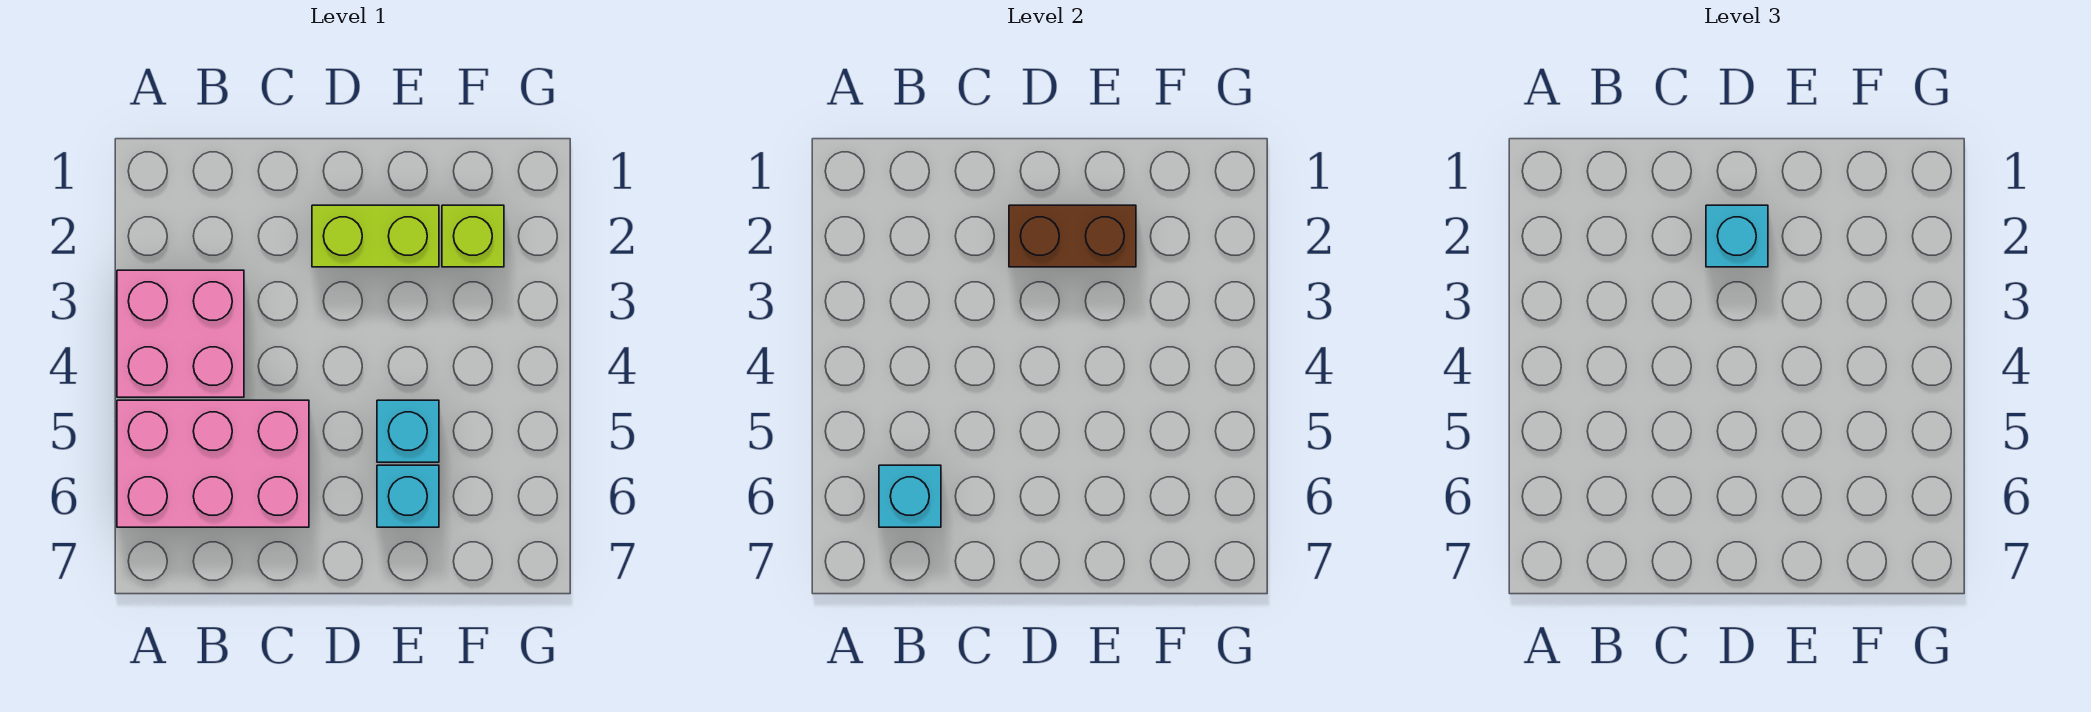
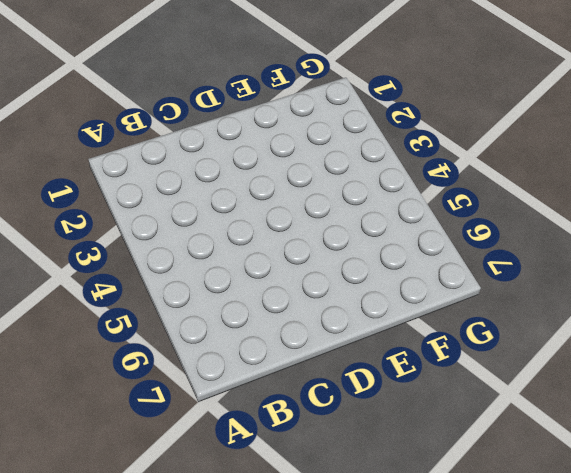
none -> pink brick A3:B4 level 1
none -> pink brick A5:C6 level 1

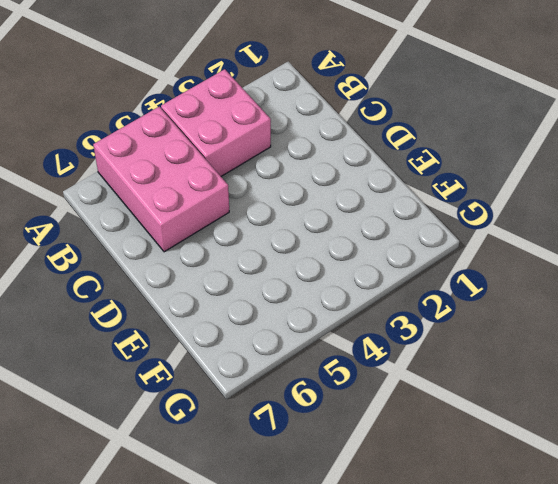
none -> lime brick D2:E2 level 1
none -> cyan brick E5 level 1

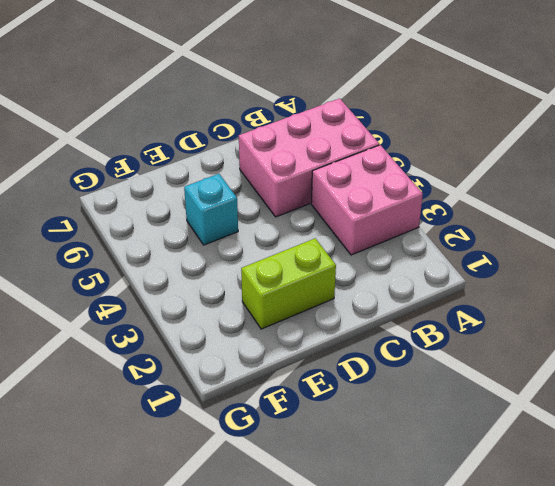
none -> cyan brick E6 level 1
none -> lime brick F2 level 1

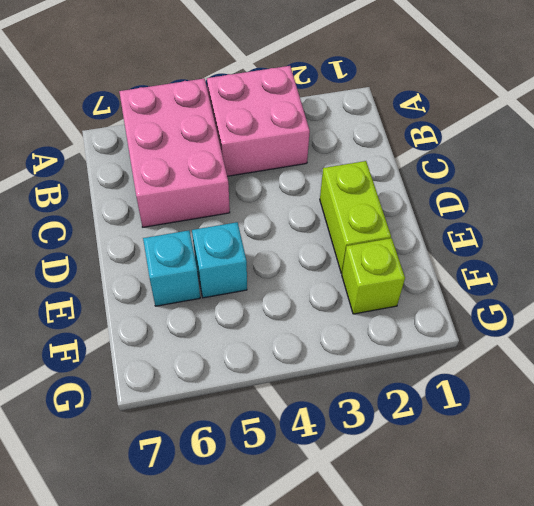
none -> cyan brick B6 level 2
none -> brown brick D2:E2 level 2

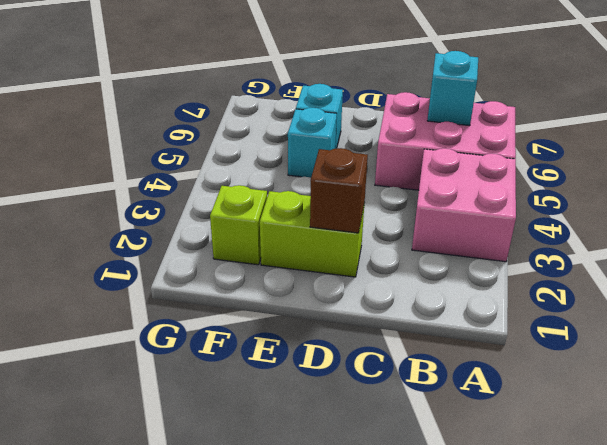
brown brick D2 level 2 -> brown brick D2:E2 level 2
none -> cyan brick D2 level 3

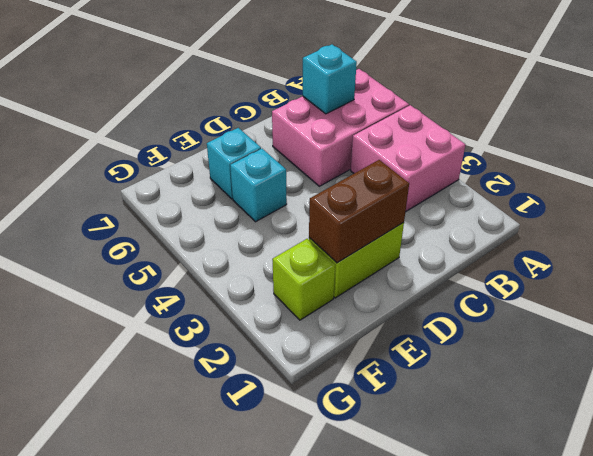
none -> cyan brick D2 level 3

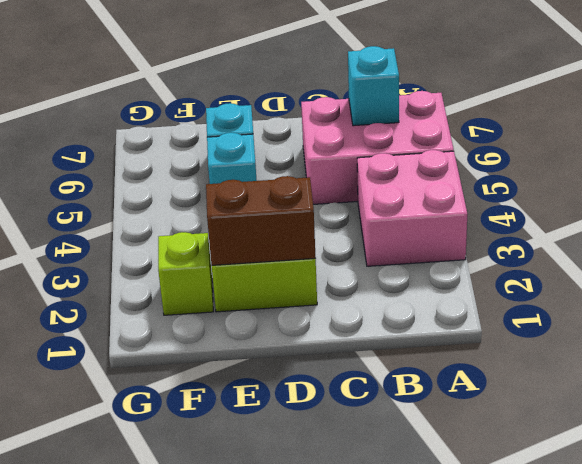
none -> cyan brick D2 level 3

